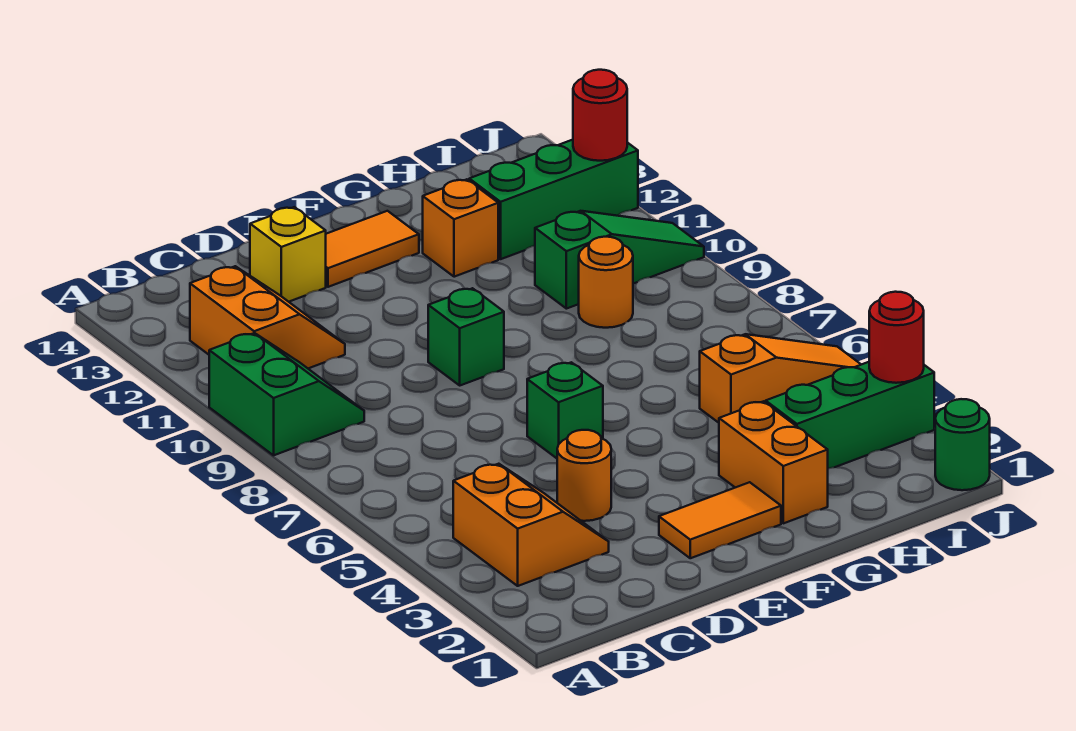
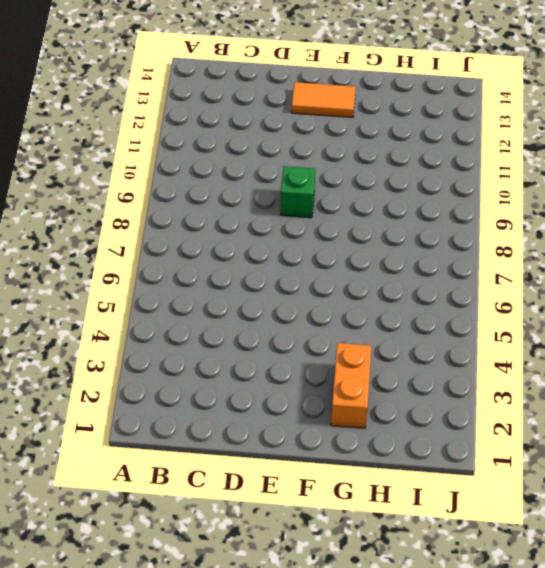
none -> green slope A9:B10 level 1 top A
none -> orange slope B3:C4 level 1 top B
none -> orange slope B11:C12 level 1 top B

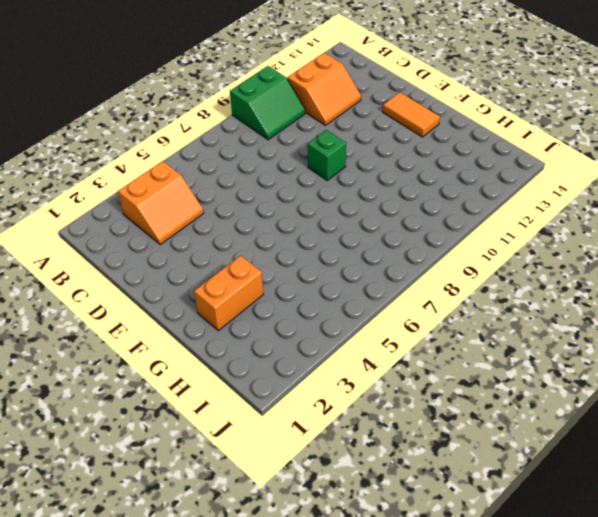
none -> orange round brick D4 level 1
none -> yellow brick D13 level 1
none -> orange tile E2:F2 level 1

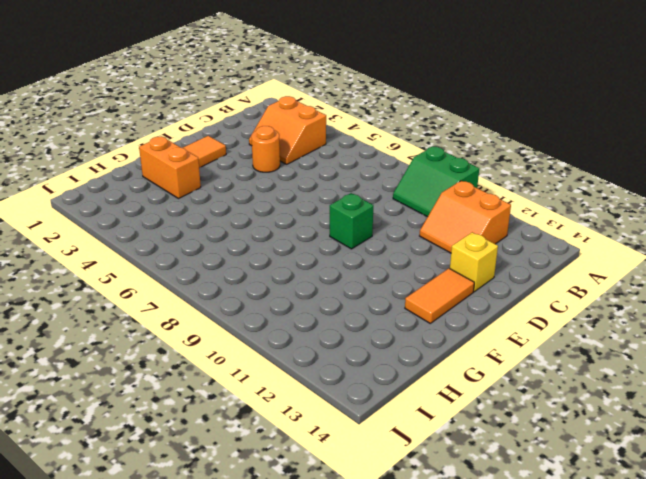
none -> green brick E6 level 1
none -> orange brick G12 level 1
none -> green brick H3:J3 level 1

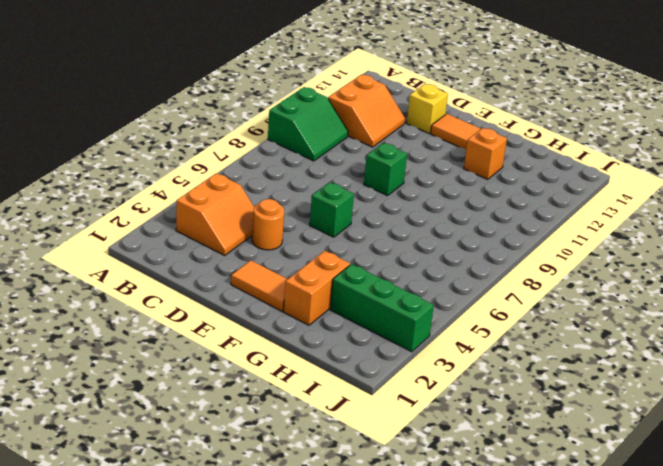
none -> orange slope H5:J5 level 1 top H
none -> orange round brick H9 level 1
none -> green slope H10:J10 level 1 top H

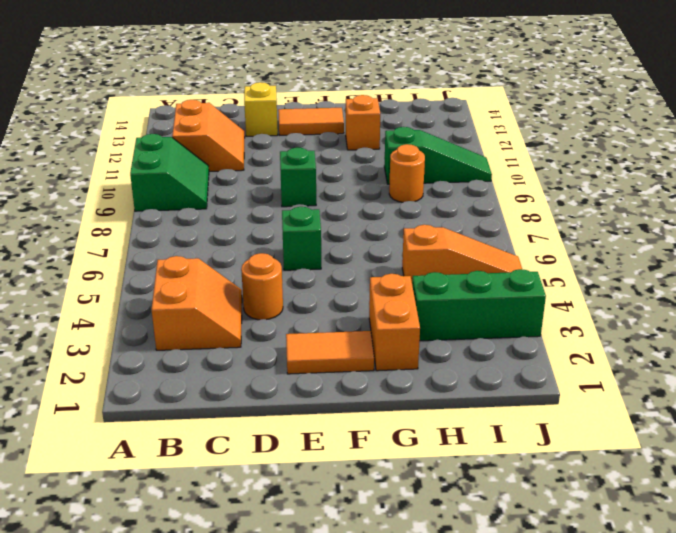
none -> green brick H12:J12 level 1
none -> green round brick J1 level 1
none -> red round brick J3 level 2

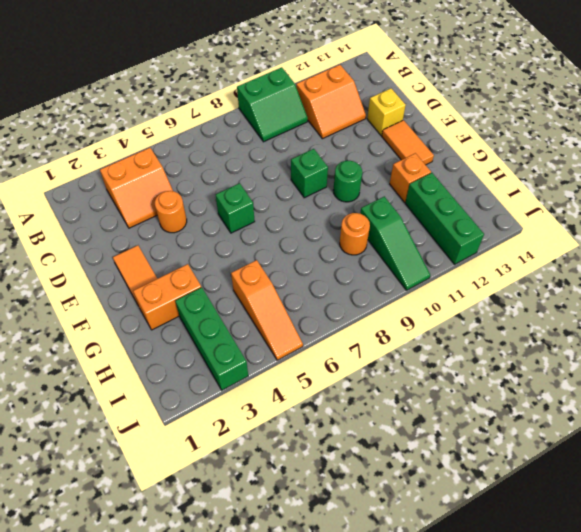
green round brick F10 level 1 -> green round brick J1 level 1
none -> red round brick J3 level 2
none -> red round brick J12 level 2

